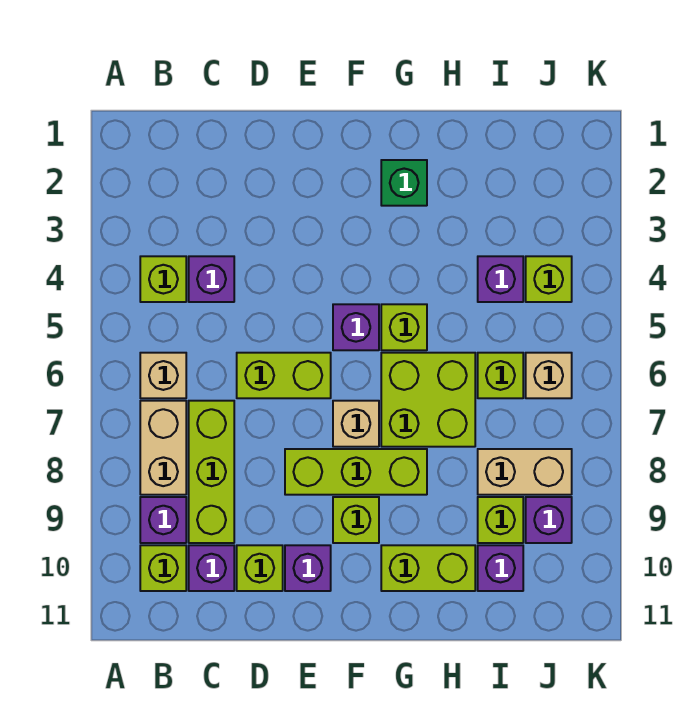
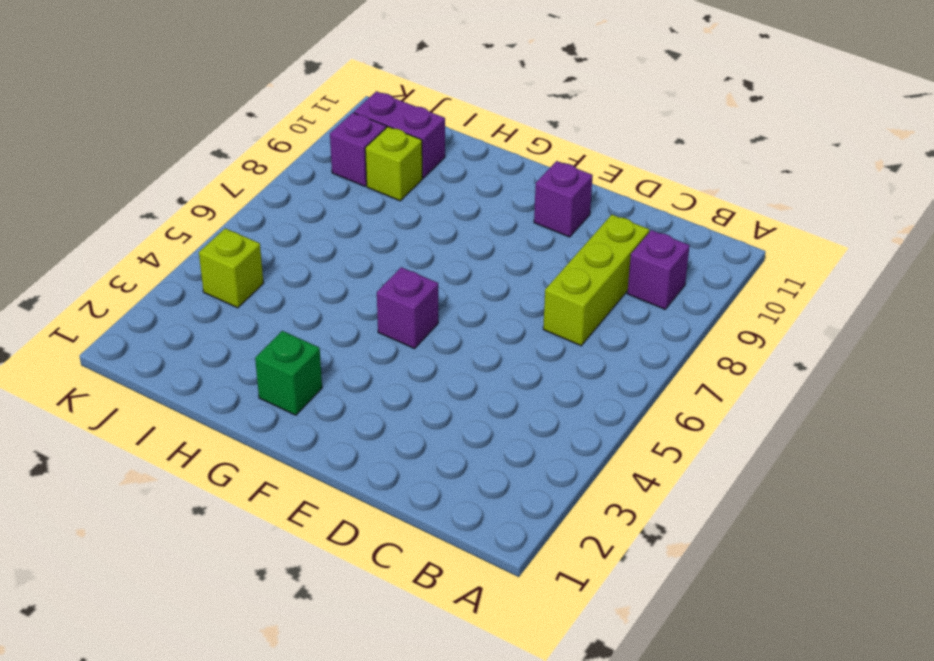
purple brick I10:J10 level 1 -> purple brick I10 level 1
none -> lime brick B4 level 1
none -> tan brick B6 level 1
none -> tan brick B7:B8 level 1

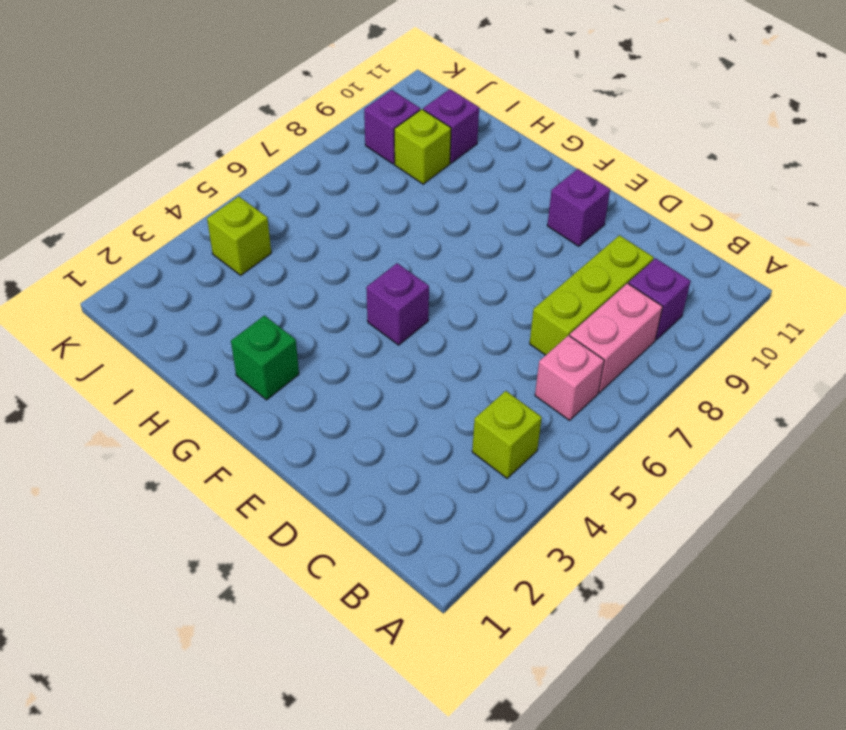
pink brick B6 level 1 -> tan brick B6 level 1
pink brick B7:B8 level 1 -> tan brick B7:B8 level 1
none -> lime brick B10 level 1
none -> purple brick C4 level 1
none -> purple brick C10 level 1

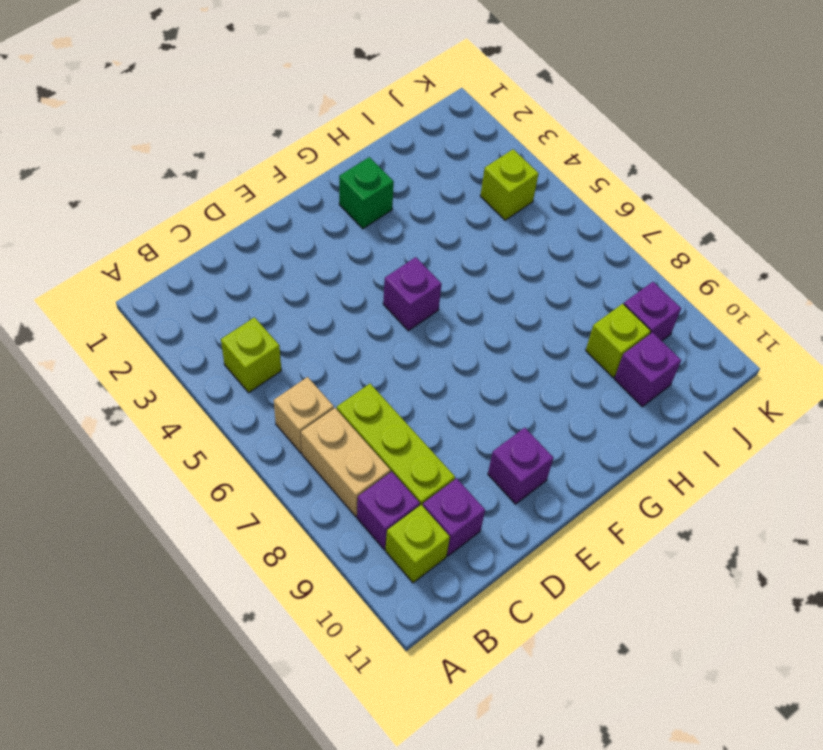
none -> purple brick C4 level 1
none -> lime brick D6:E6 level 1
none -> lime brick D10 level 1

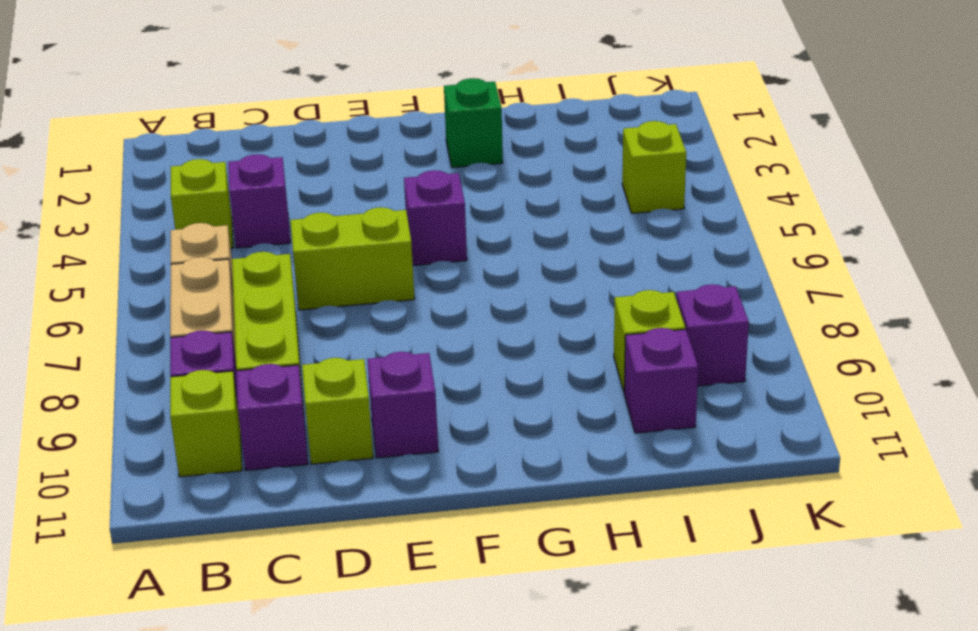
none -> lime brick E8:G8 level 1
none -> tan brick F7 level 1
none -> lime brick F9 level 1

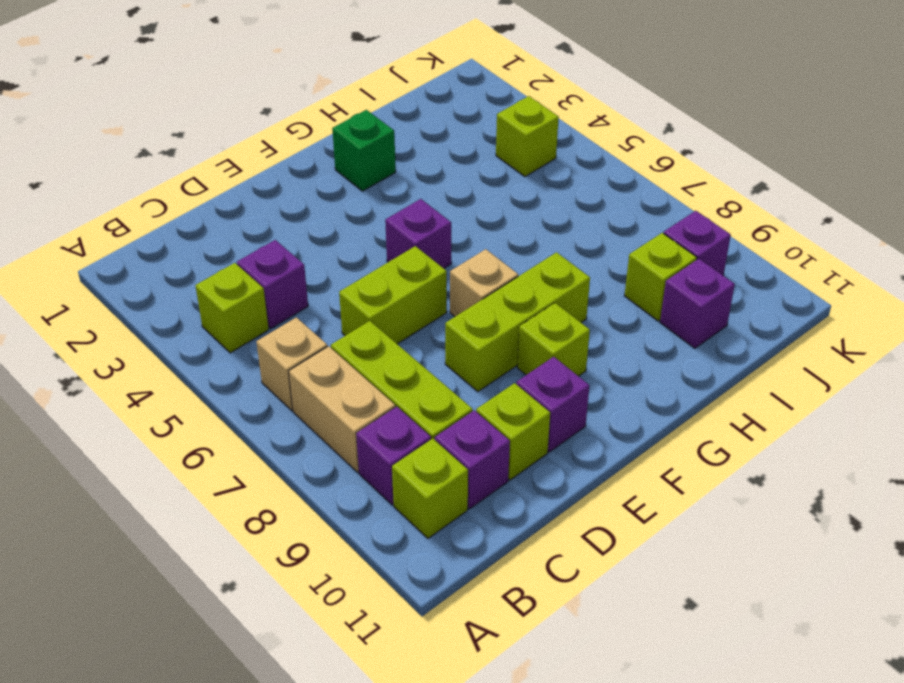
none -> lime brick G5 level 1
none -> lime brick G6:H7 level 1
none -> lime brick G10:H10 level 1

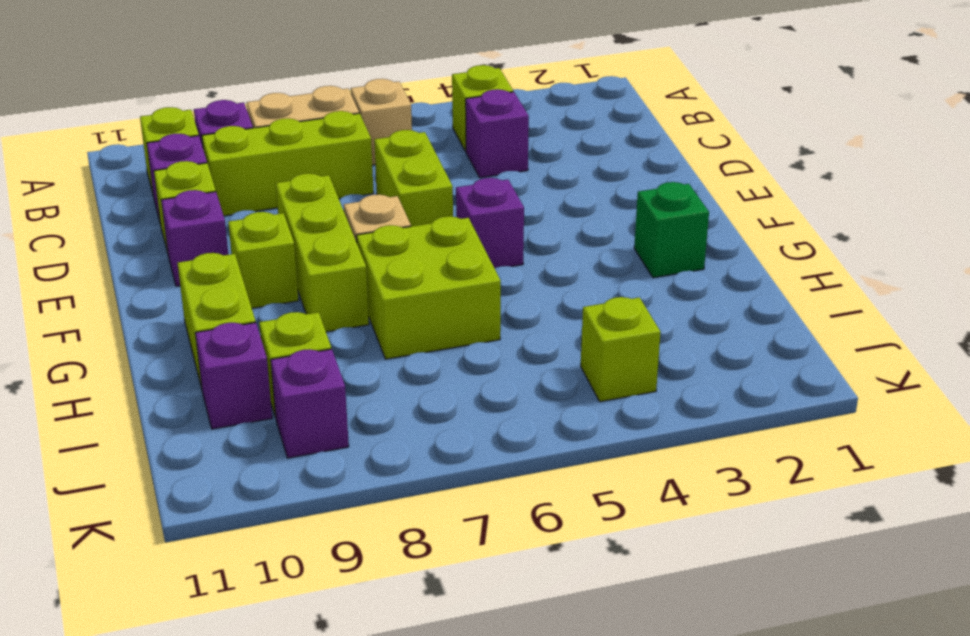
none -> lime brick G5 level 1
none -> purple brick I4 level 1
none -> lime brick I6 level 1

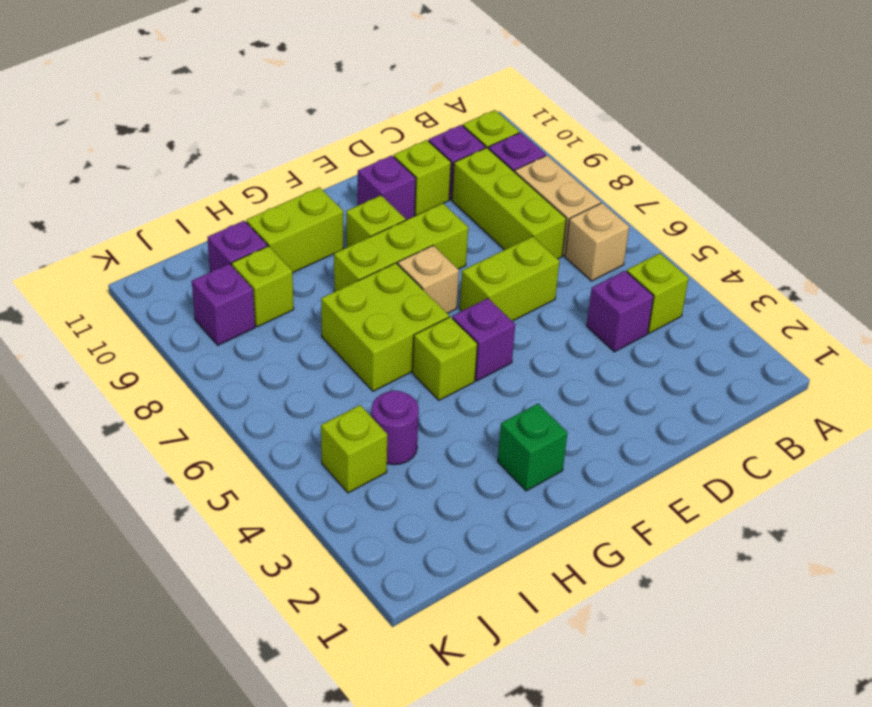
purple round brick I4 level 1 -> purple brick I4 level 1
none -> lime brick I6 level 1
none -> tan brick I8:J8 level 1
none -> tan brick J6 level 1

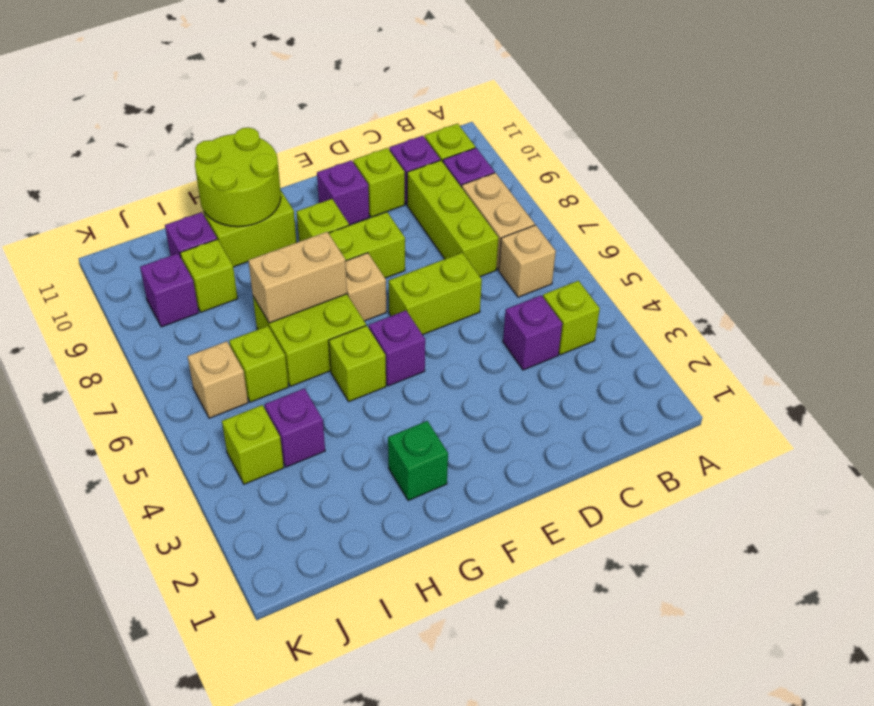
tan brick G7:H7 level 2 -> tan brick I8:J8 level 1
lime round brick G10:H11 level 2 -> none

